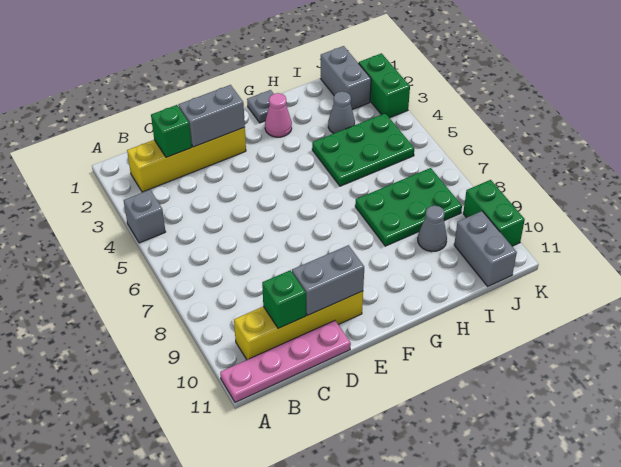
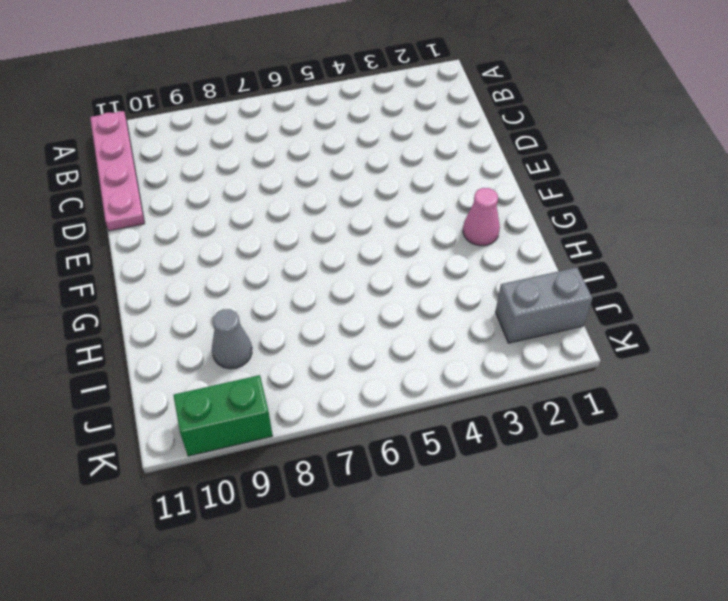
none -> grey brick A4 level 1
none -> yellow brick B2:E2 level 1
none -> yellow brick B10:E10 level 1

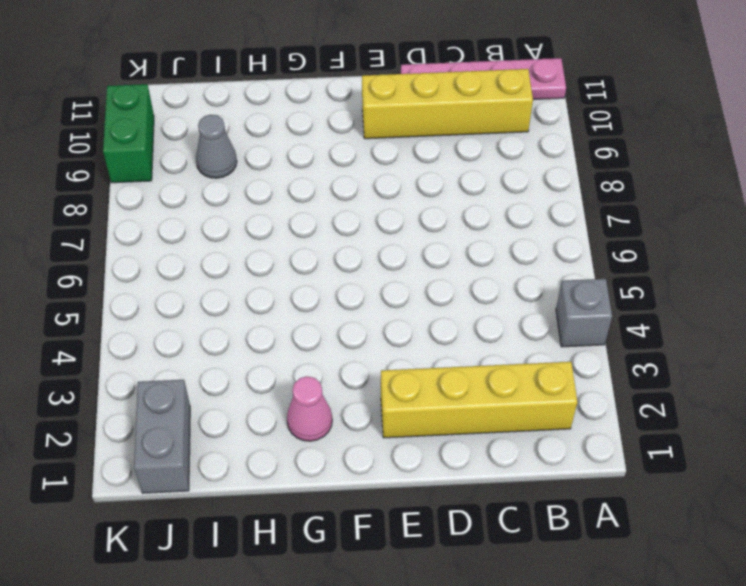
none -> grey plate G1 level 1
none -> green plate H4:J5 level 1
none -> green plate H7:J8 level 1

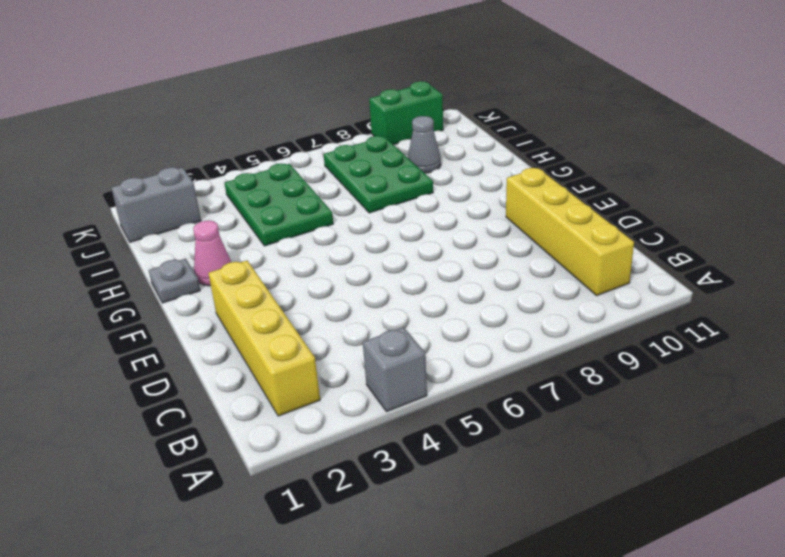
none -> pink plate A11:D11 level 1
none -> grey cone I3 level 1
none -> grey brick J10:J11 level 1

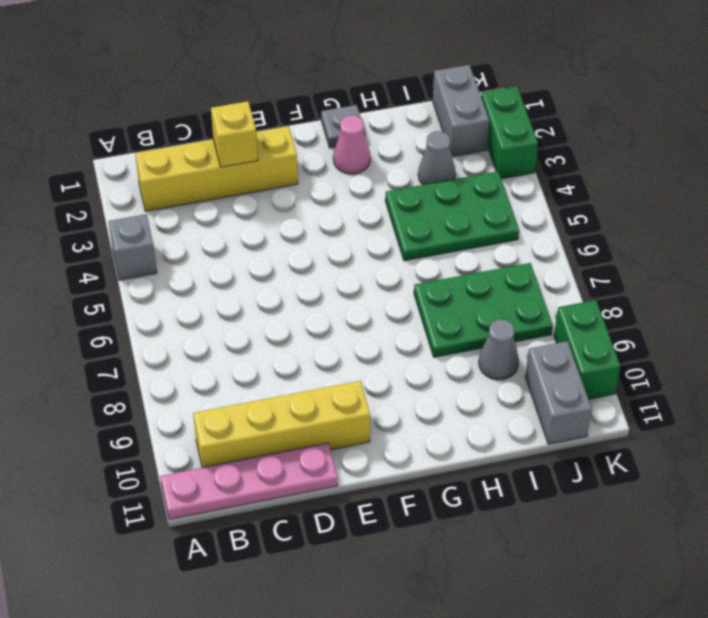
yellow brick D2 level 2 -> grey brick D2:E2 level 2
none -> green brick C2 level 2
none -> green brick C10 level 2
none -> grey brick D10:E10 level 2

